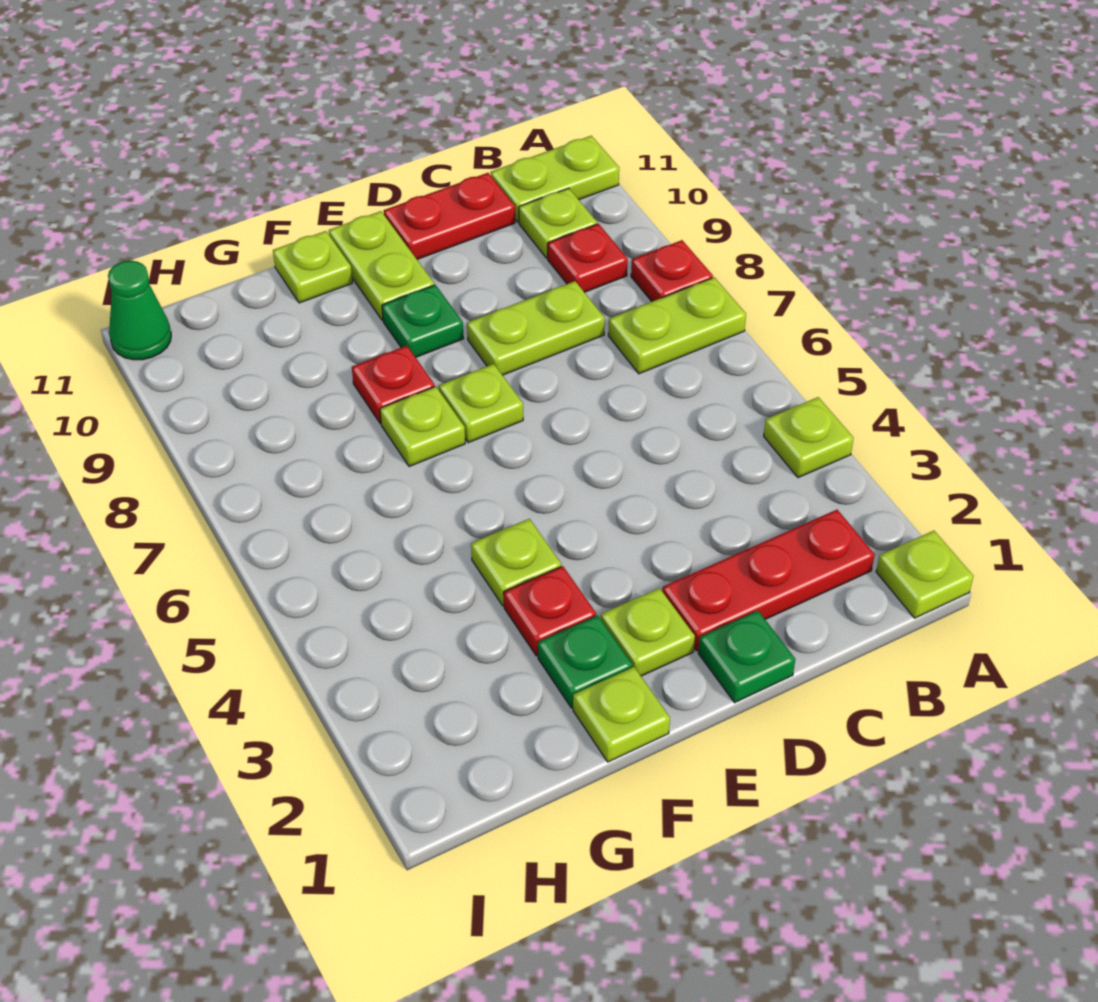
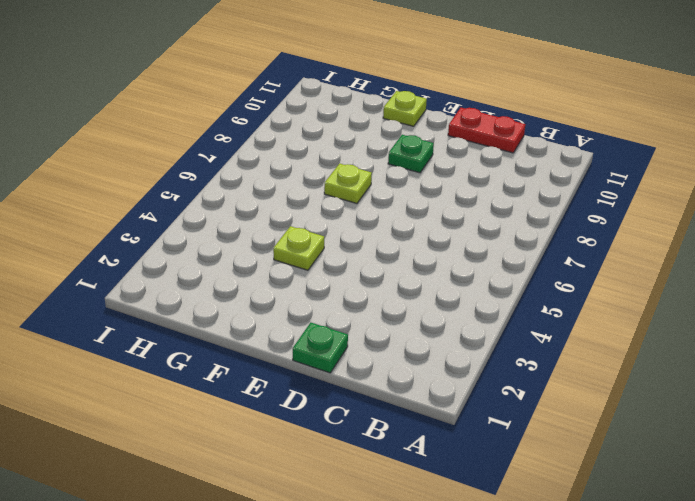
none -> lime plate A1 level 1
none -> lime plate A4 level 1
none -> lime plate A7:B7 level 1

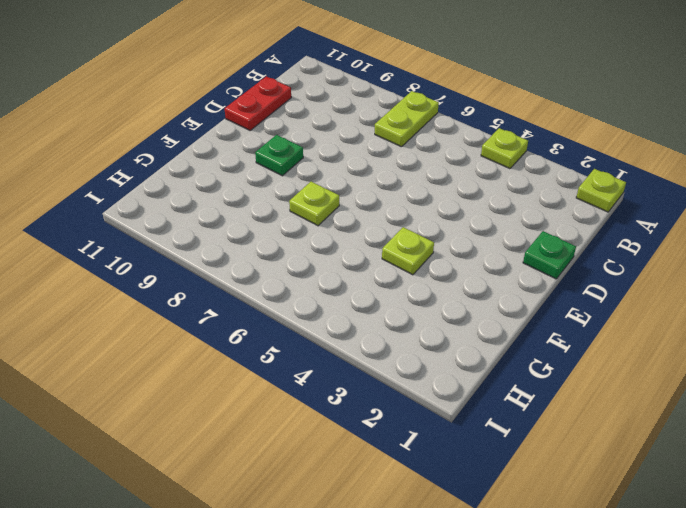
none -> red plate A8 level 1
none -> lime plate A11:B11 level 1
none -> red plate B2:D2 level 1

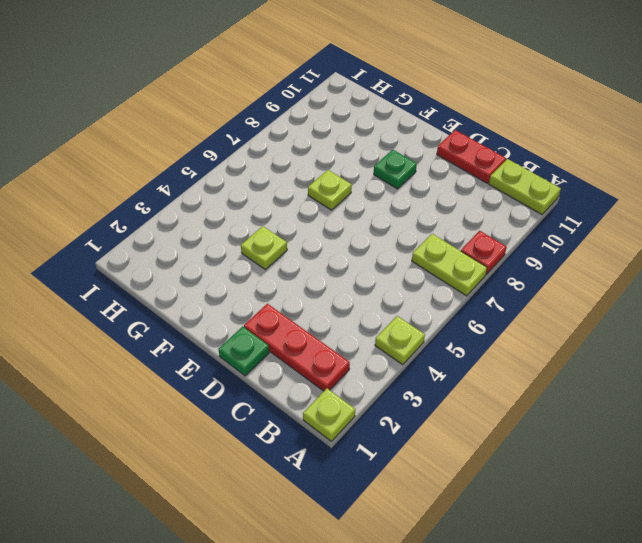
none -> red plate B9 level 1
none -> lime plate B10 level 1
none -> lime plate C8:D8 level 1

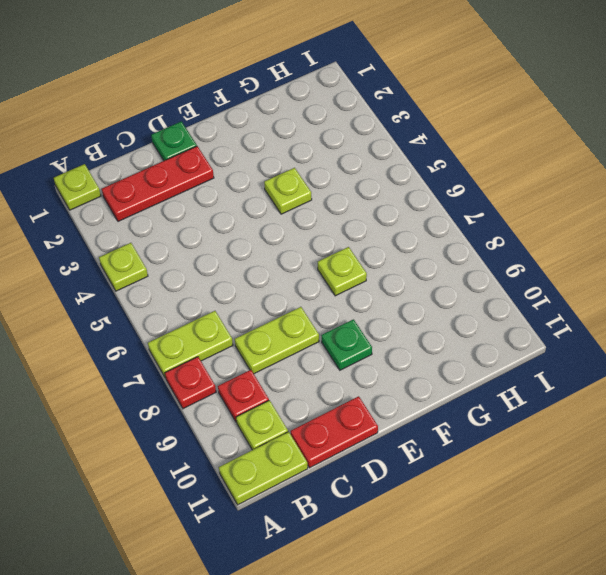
none -> lime plate E2 level 1
none -> lime plate E7 level 1
none -> lime plate E10:E11 level 1

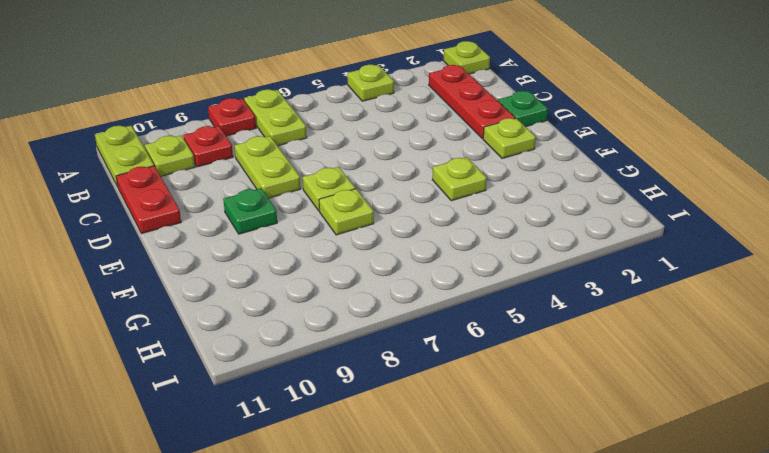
none -> lime plate E10:E11 level 1
none -> lime plate F1 level 1
none -> green plate F2 level 1

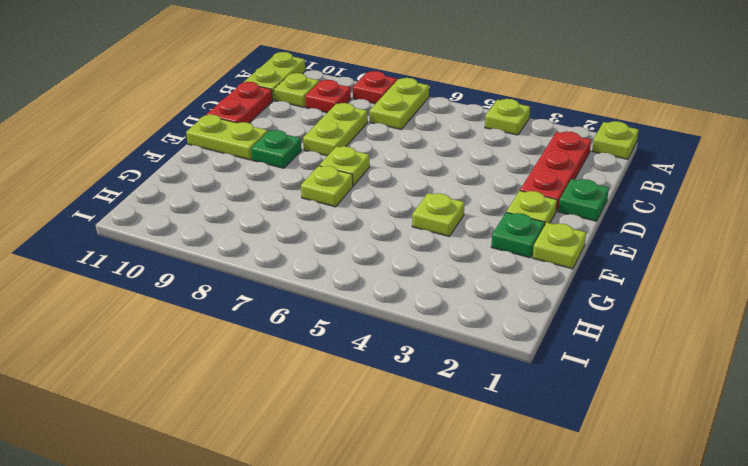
none -> red plate F3 level 1
none -> red plate F8 level 1
none -> lime plate F11 level 1

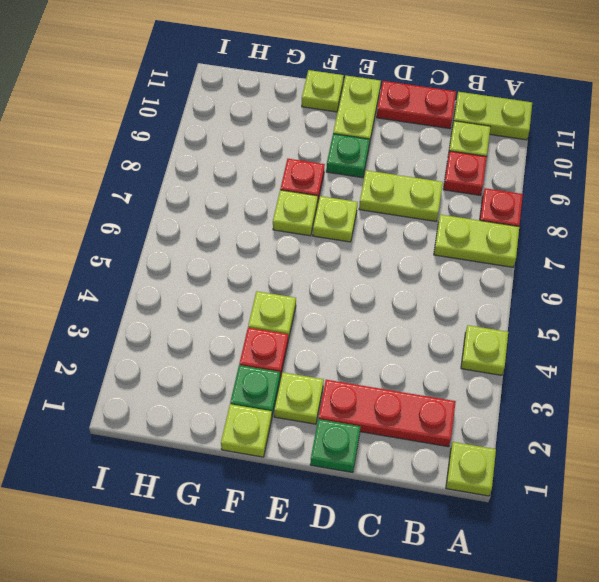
none -> green cone I11 level 1

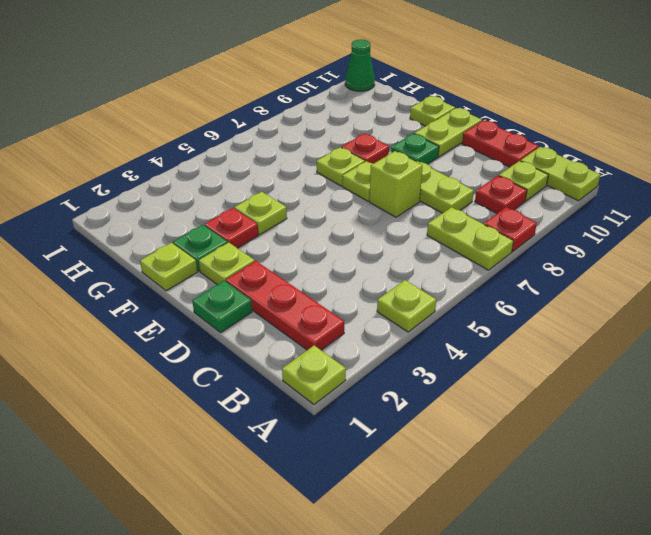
lime brick D7 level 1 -> none

